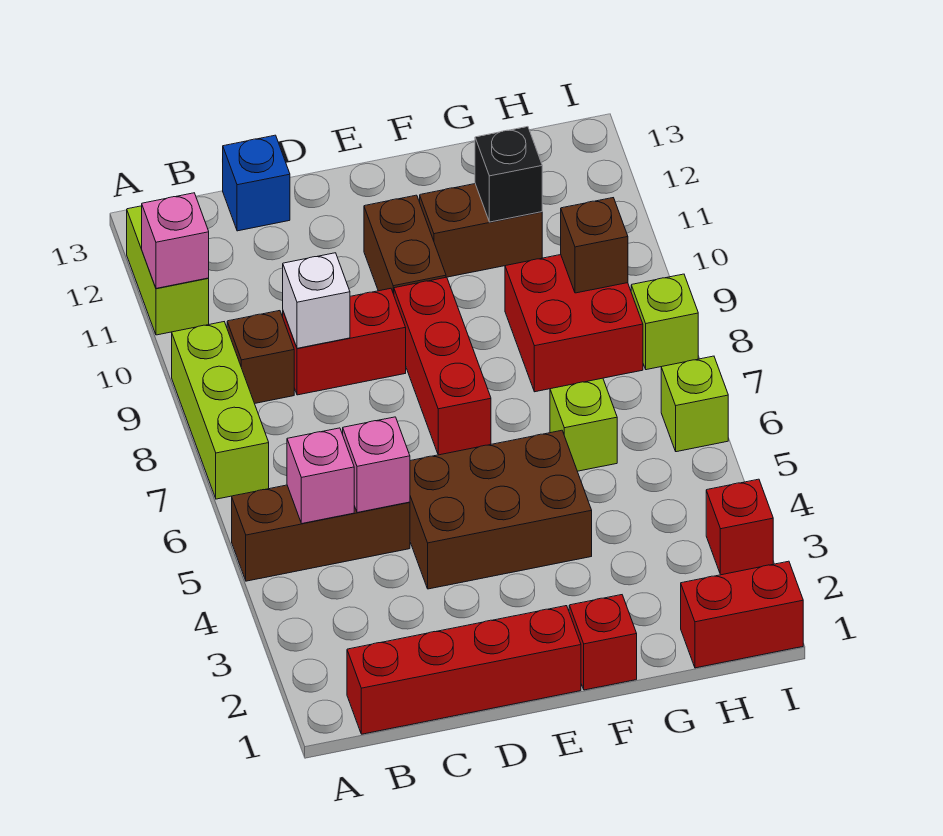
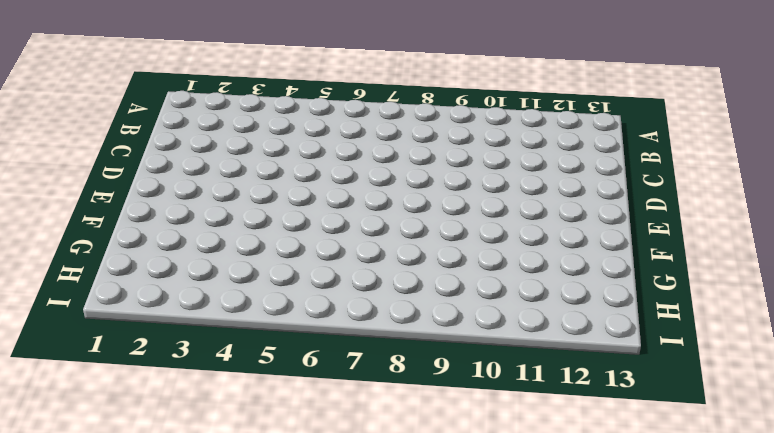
none -> brown brick A5:C5 level 1
none -> lime brick A7:A9 level 1
none -> lime brick A11:A12 level 1

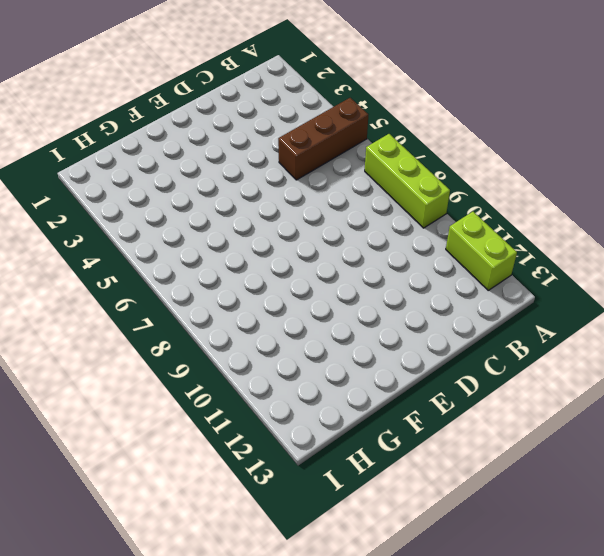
none -> red brick B1:E1 level 1
none -> brown brick B9 level 1
none -> red brick C9:D9 level 1

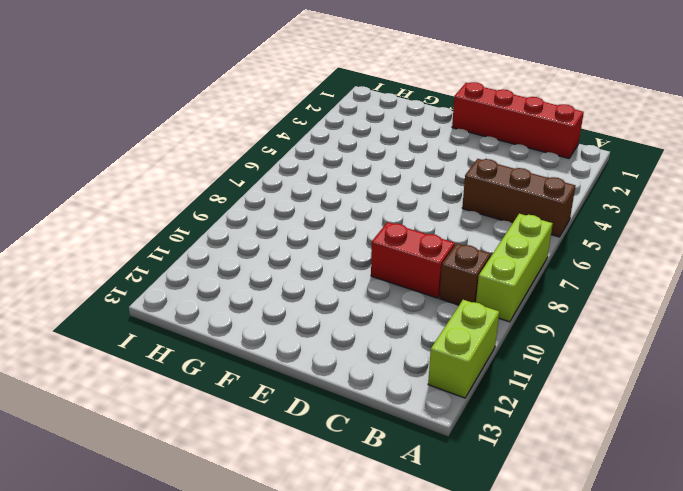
none -> blue brick C13 level 1
none -> brown brick D4:F5 level 1
none -> red brick E7:E9 level 1

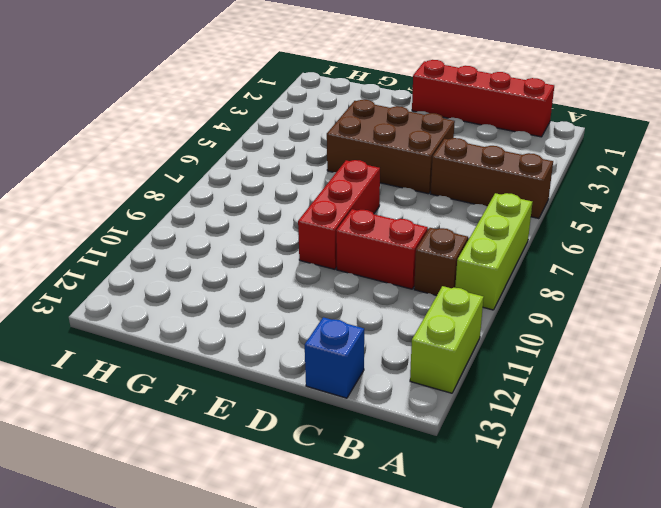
none -> brown brick E10:E11 level 1
none -> red brick F1 level 1
none -> brown brick F11:G11 level 1

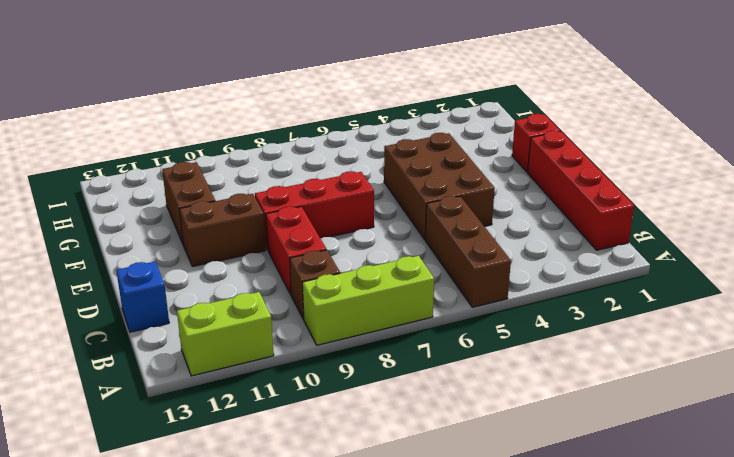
none -> lime brick G6 level 1
none -> red brick G8:H9 level 1
none -> red brick H1:I1 level 1

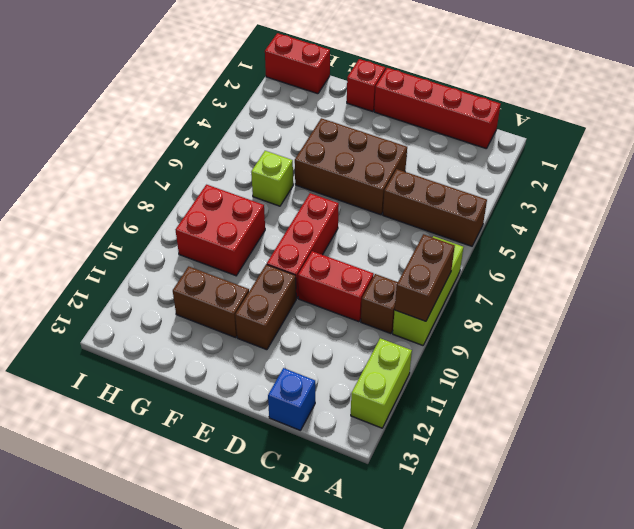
brown brick A8:A9 level 2 -> none
none -> red brick I3 level 1
none -> lime brick I6 level 1
none -> lime brick I8 level 1

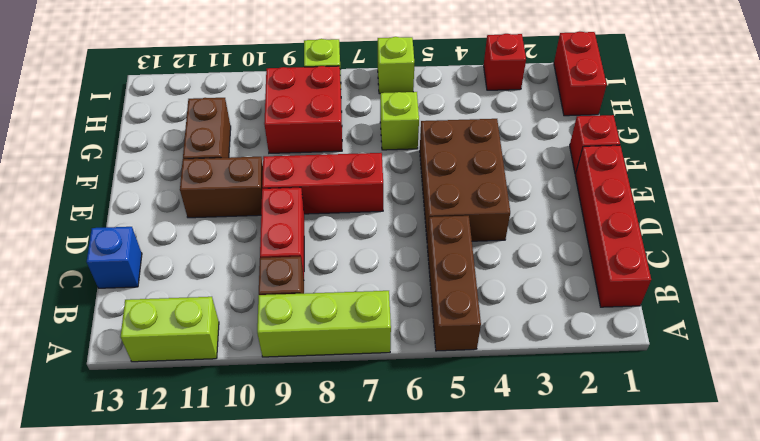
none -> pink brick A11 level 2
none -> pink brick B5 level 2
none -> pink brick C5 level 2

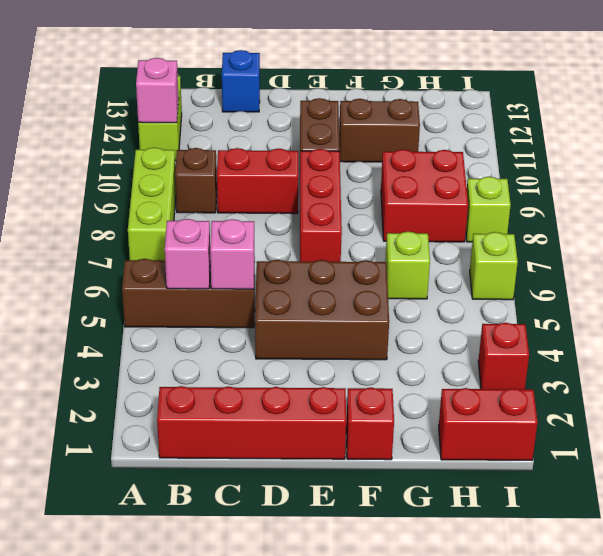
none -> white brick C9 level 2
none -> black brick G11 level 2
none -> brown brick H9 level 2

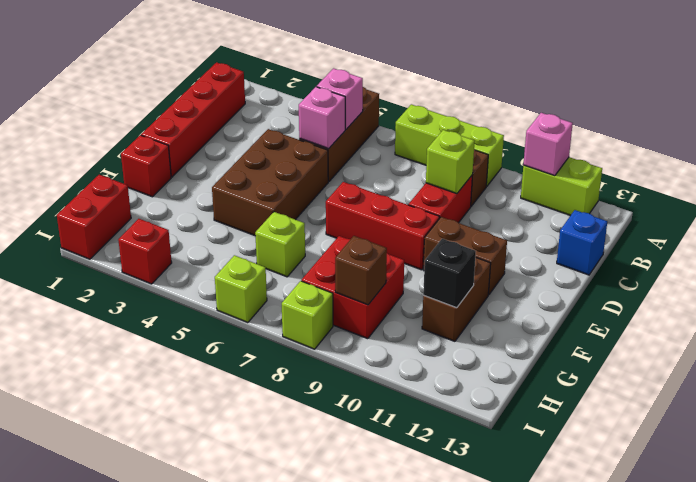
lime brick C9 level 2 -> white brick C9 level 2

